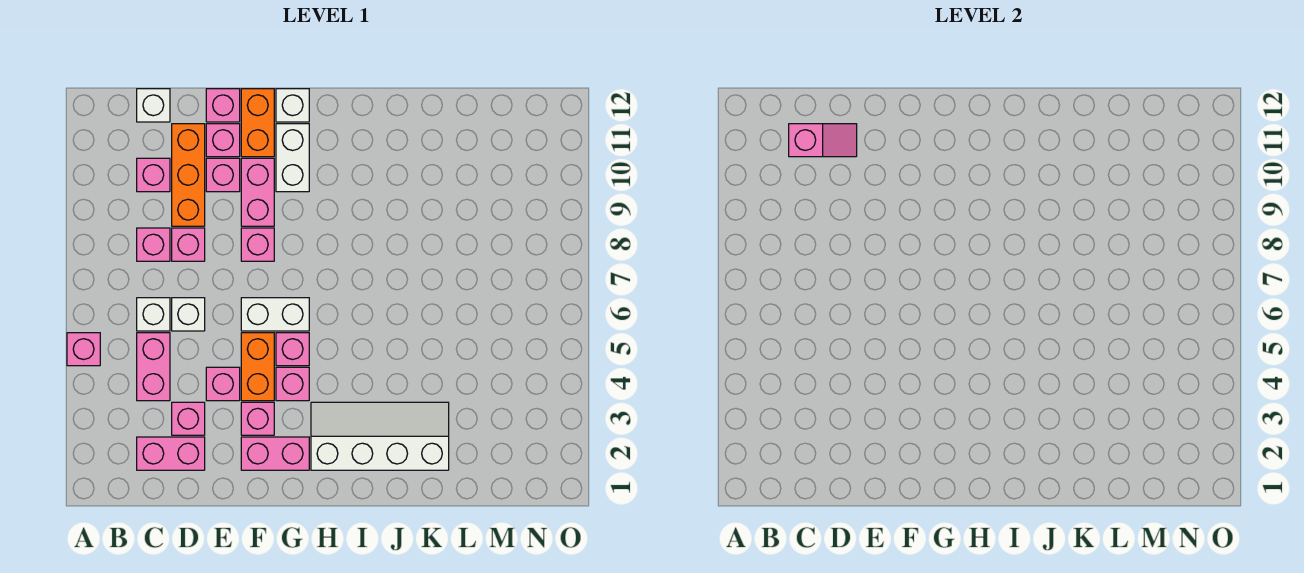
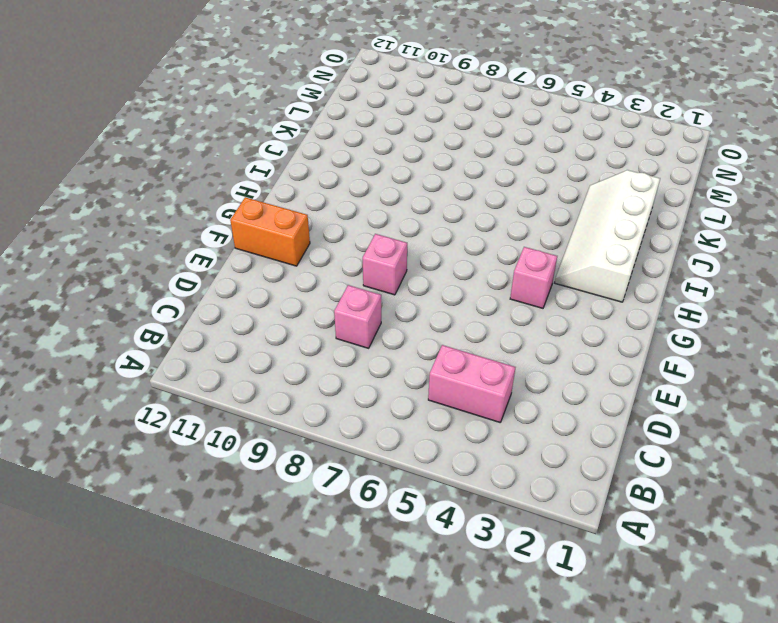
none -> pink brick A5 level 1
none -> pink brick C2:D2 level 1
none -> white brick C6 level 1

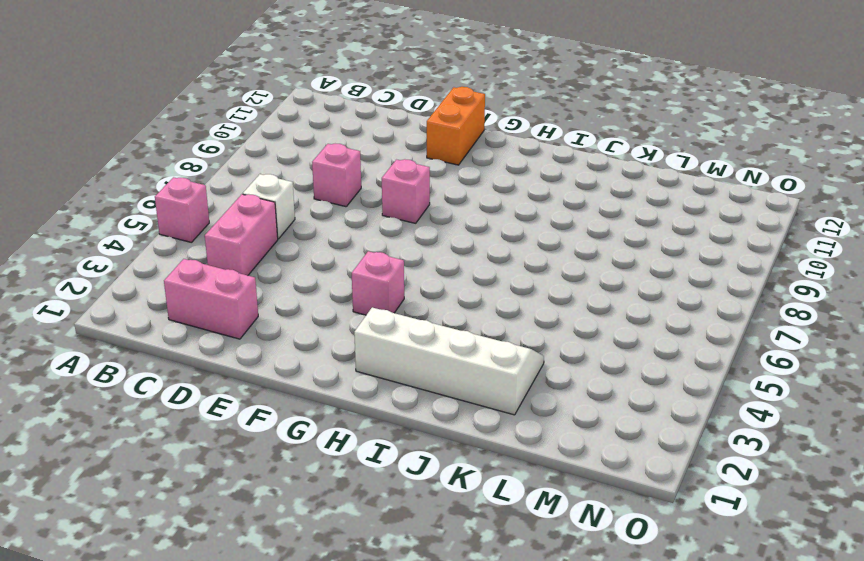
none -> pink brick C8 level 1
none -> pink brick C10 level 1
none -> white brick C12 level 1

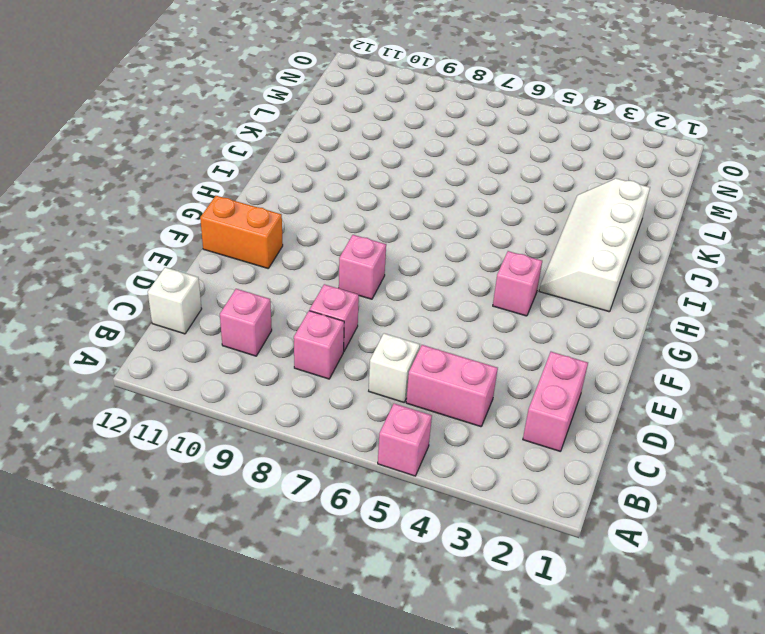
none -> pink brick D3 level 1
none -> white brick D6 level 1
none -> orange brick D9:D11 level 1

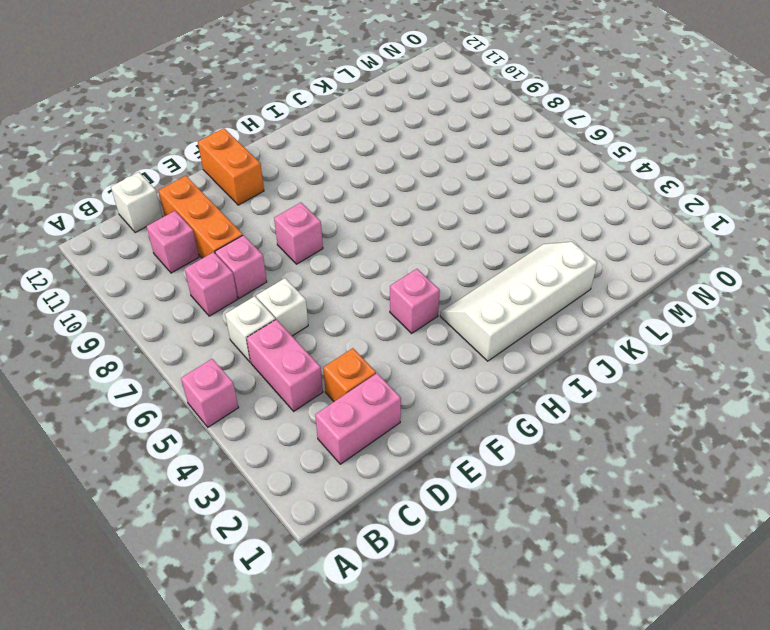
orange brick D3 level 1 -> pink brick D3 level 1
none -> pink brick E4 level 1
none -> pink brick E10 level 1
none -> pink brick E11 level 1

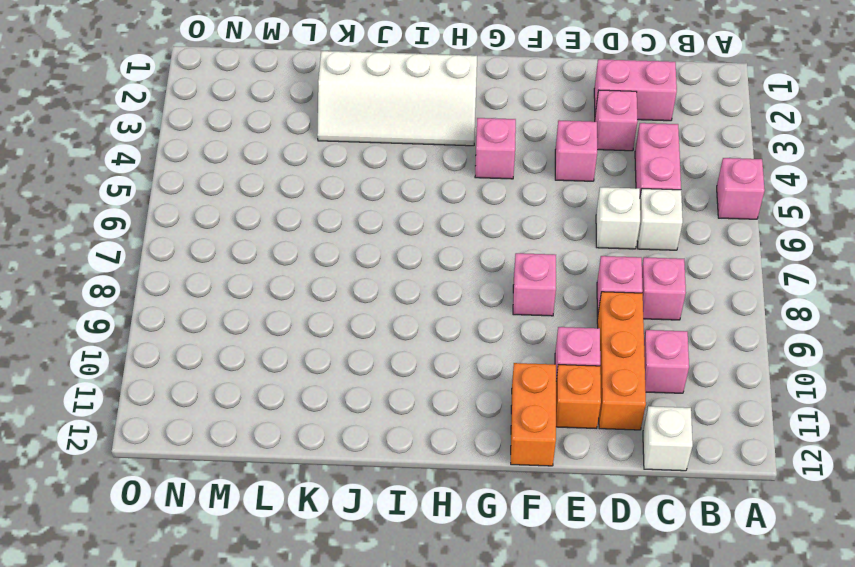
orange brick E11 level 1 -> pink brick E11 level 1
none -> pink brick E12 level 1
none -> pink brick F2:G2 level 1
none -> pink brick F3 level 1

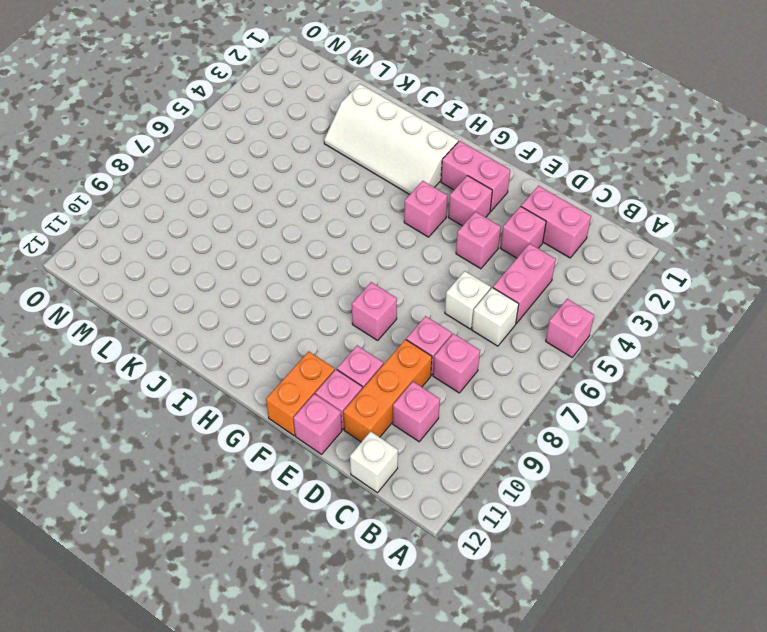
none -> orange brick F4:F5 level 1
none -> white brick F6:G6 level 1
none -> pink brick F9:F10 level 1

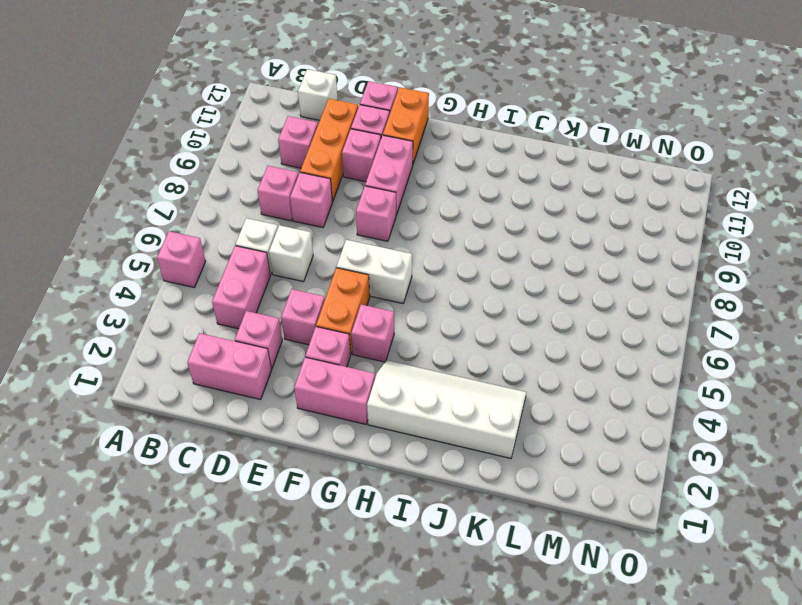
none -> pink brick G5 level 1
none -> white brick G10:G11 level 1
none -> white brick G12 level 1

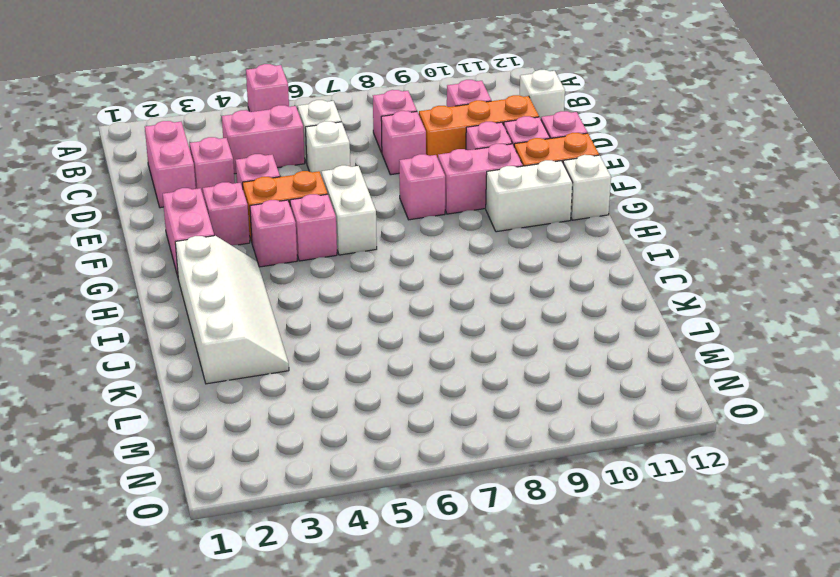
none -> pink slope C11:D11 level 2 top C

